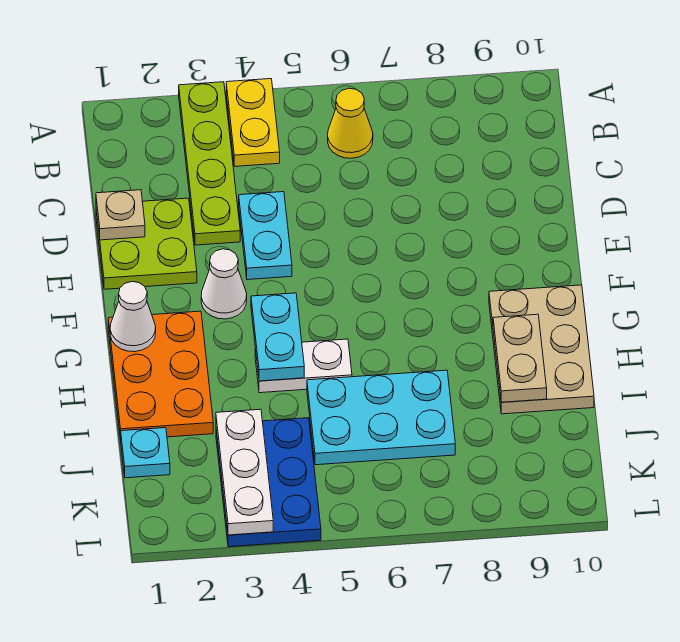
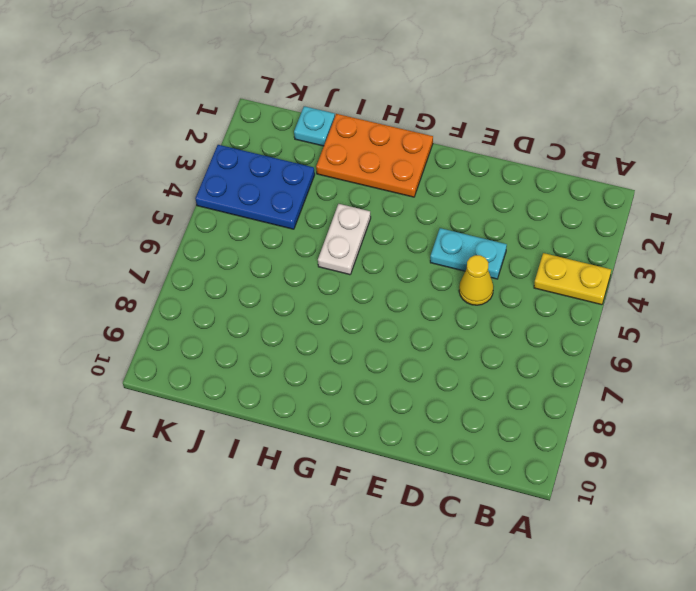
yellow cone D5 level 1 -> yellow cone B6 level 1
none -> lime plate A3:D3 level 1
none -> lime plate D1:E2 level 1
none -> white cone F3 level 1

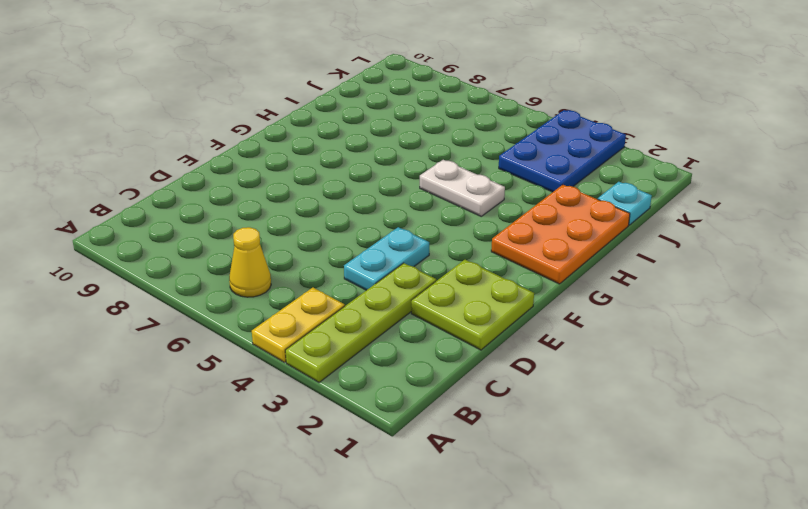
none -> white cone F3 level 1
none -> tan plate G9:I10 level 1
none -> cyan plate I5:J7 level 1

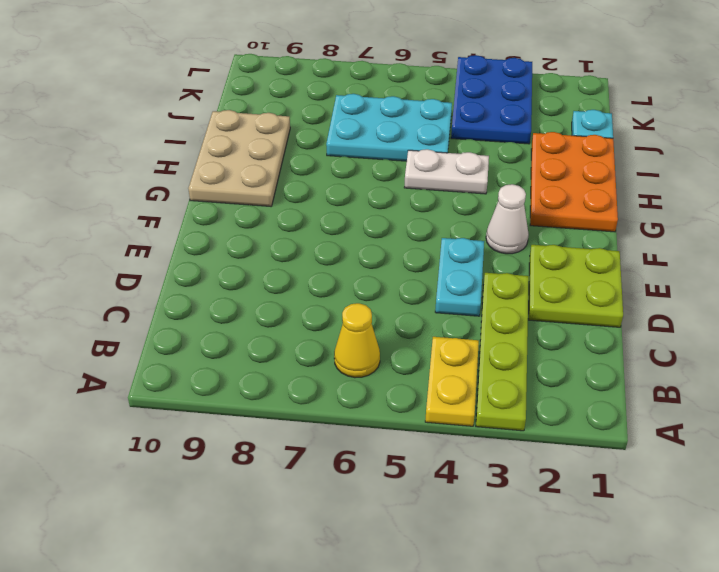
none -> tan plate D1 level 2
none -> white cone G1 level 2
none -> cyan plate G4:H4 level 2

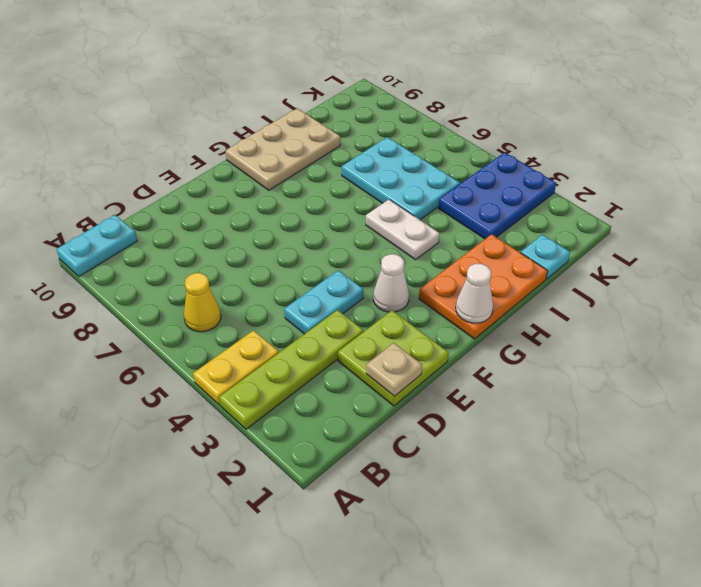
cyan plate A10:B10 level 1 -> cyan plate G4:H4 level 2
none -> tan plate H9:I9 level 2
none -> white plate J3:L3 level 2

